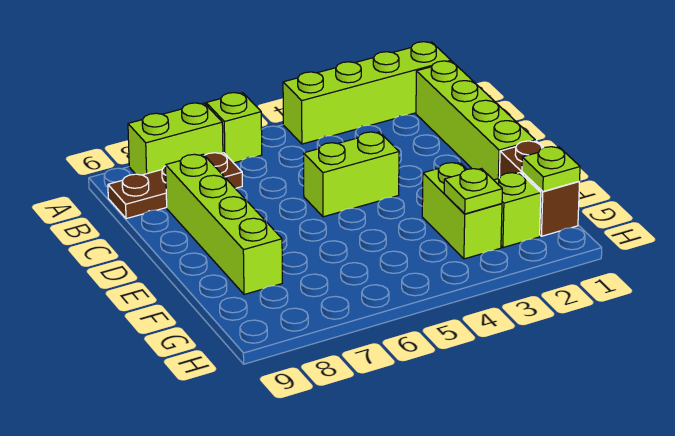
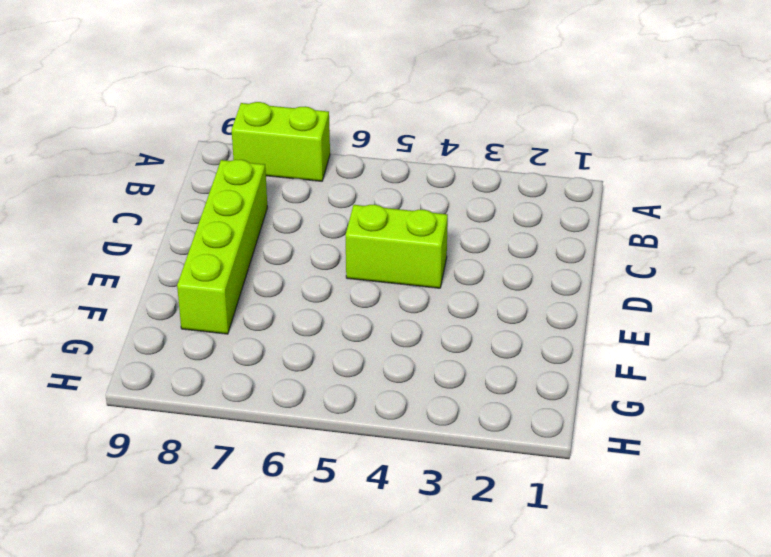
none -> lime brick A1:A4 level 1
none -> lime brick A6 level 1
none -> lime brick B1:E1 level 1

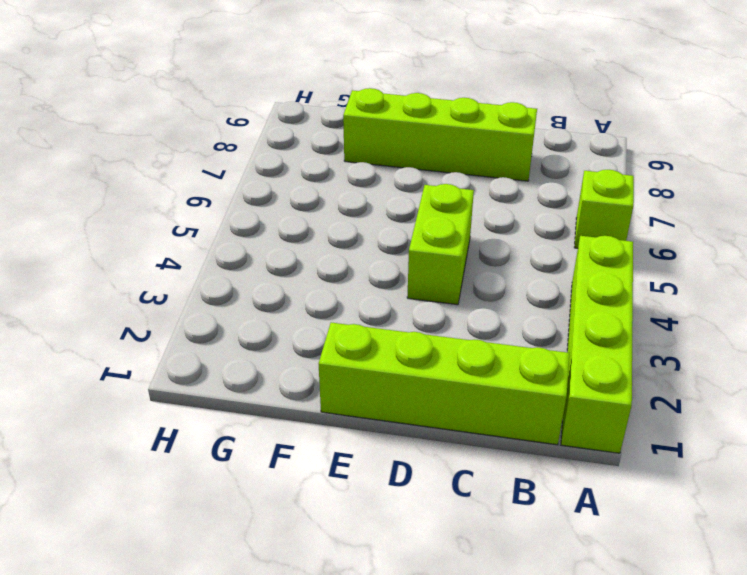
none -> lime brick A7:A8 level 1
none -> brown plate B7:B9 level 1
none -> brown brick F1:G1 level 1

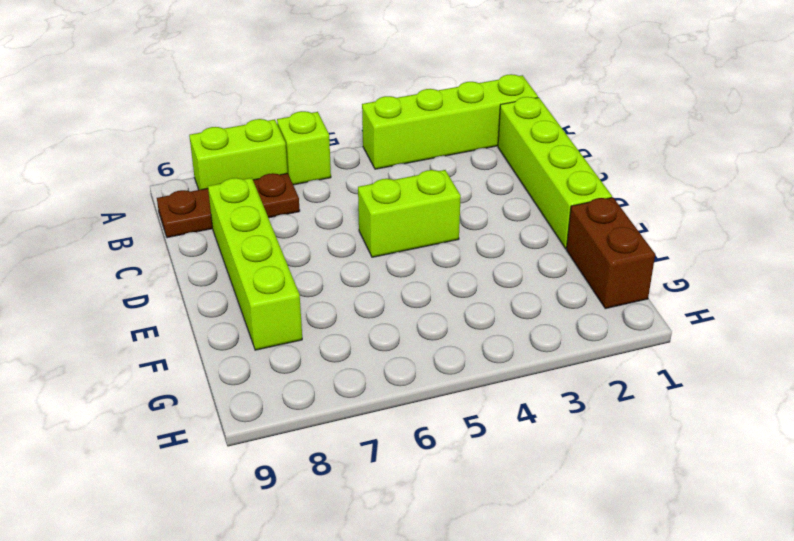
none -> lime brick F3:G3 level 1
none -> lime brick G2 level 1
none -> lime plate G1 level 2

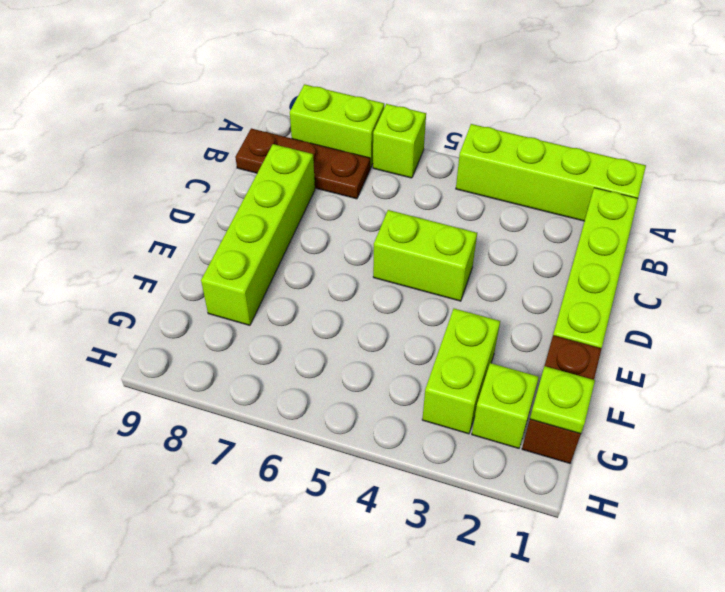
none -> lime plate G3 level 2

